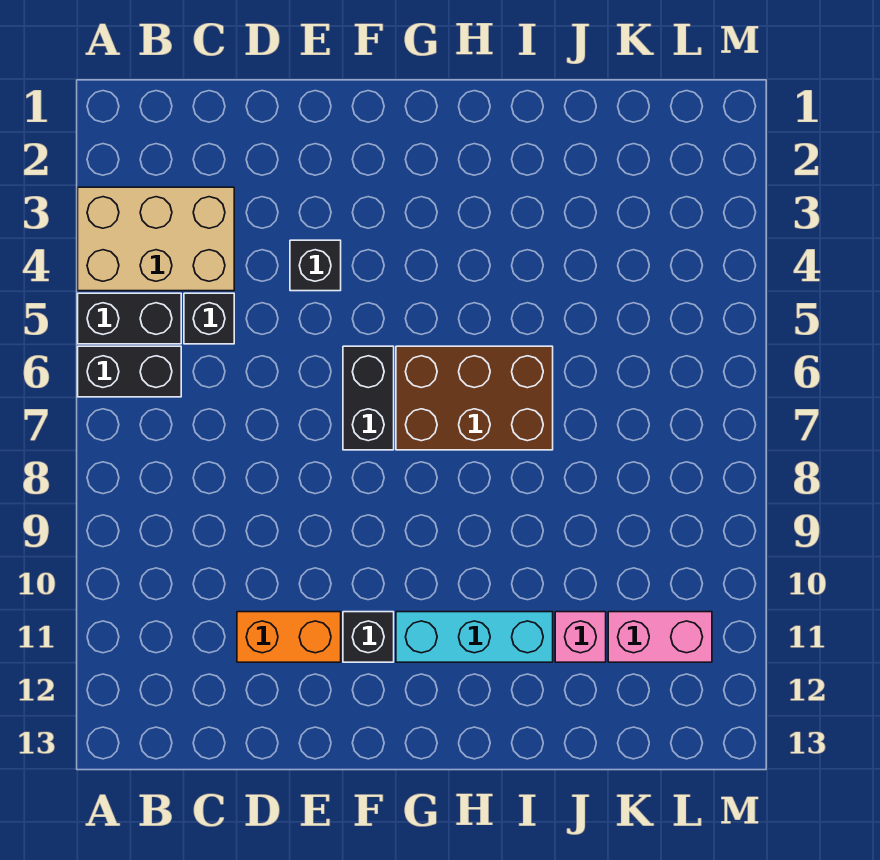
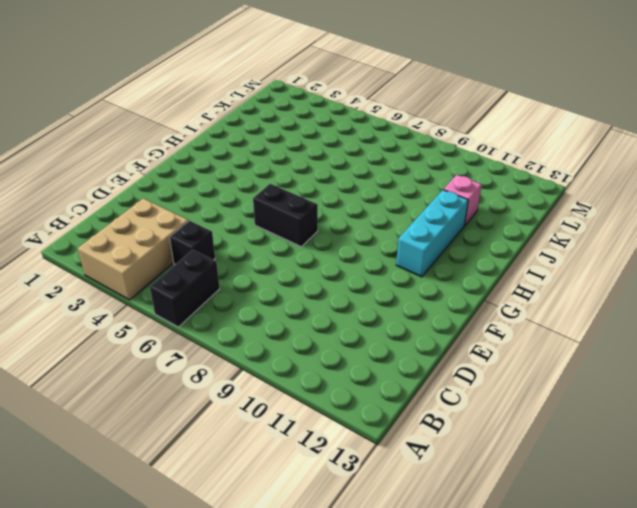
none -> black brick A5:B5 level 1
none -> orange brick D11:E11 level 1
none -> black brick E4 level 1

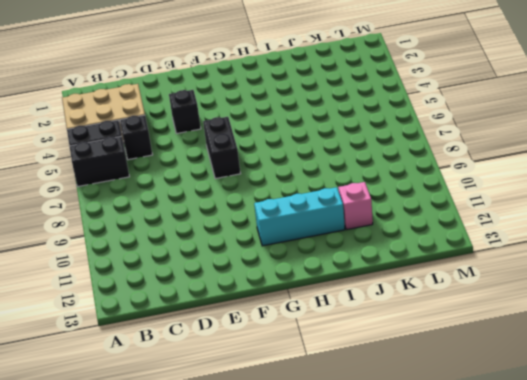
none -> orange brick D11:E11 level 1
none -> black brick F11 level 1
none -> brown brick G6:I7 level 1

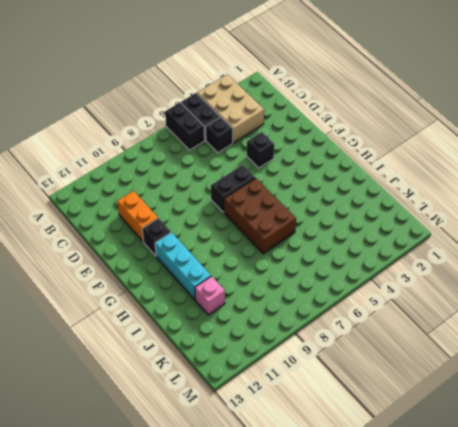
none -> pink brick K11:L11 level 1

